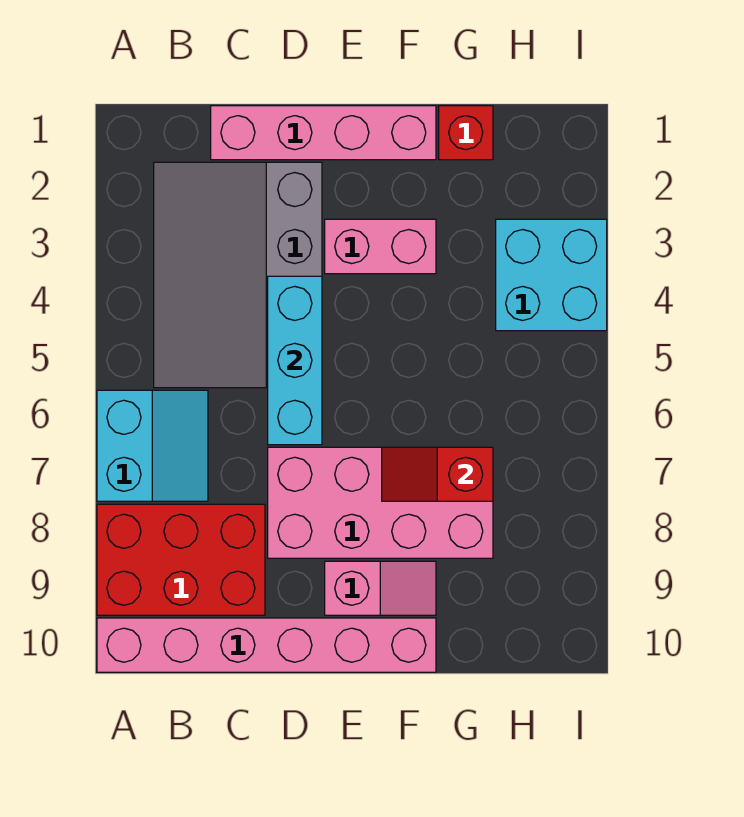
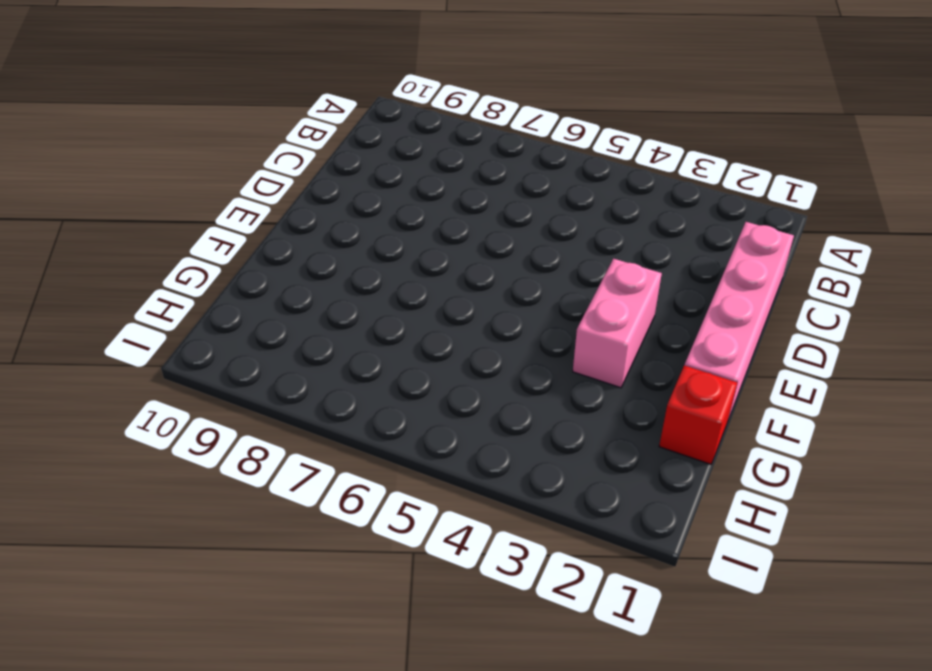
none -> cyan slope A6:B7 level 1 top A
none -> red brick A8:C9 level 1
none -> pink brick A10:F10 level 1

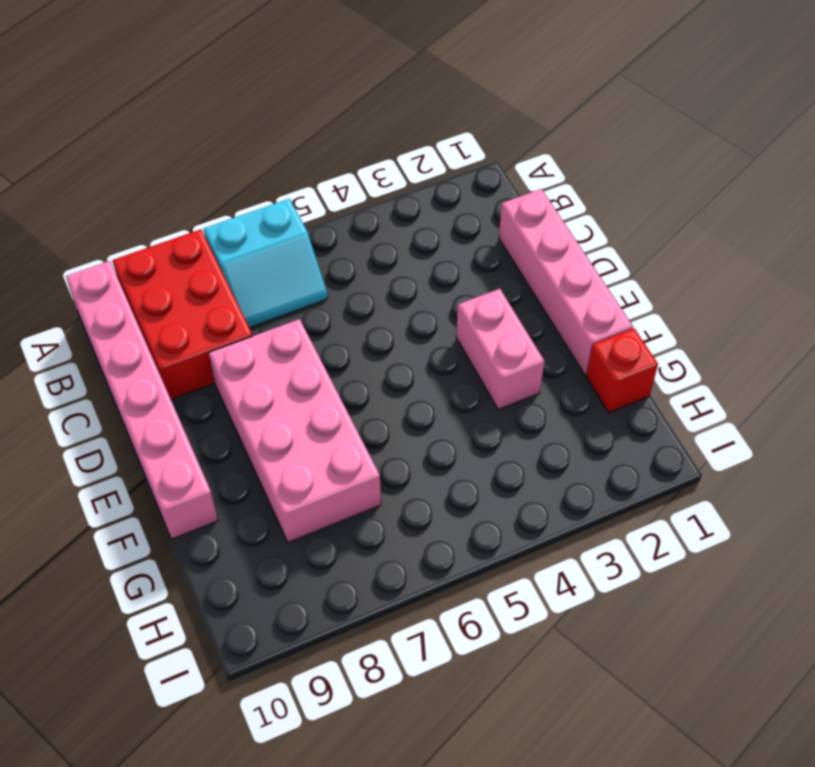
none -> grey slope B2:D5 level 1 top D
none -> pink slope E9:F9 level 1 top E
none -> cyan brick H3:I4 level 1

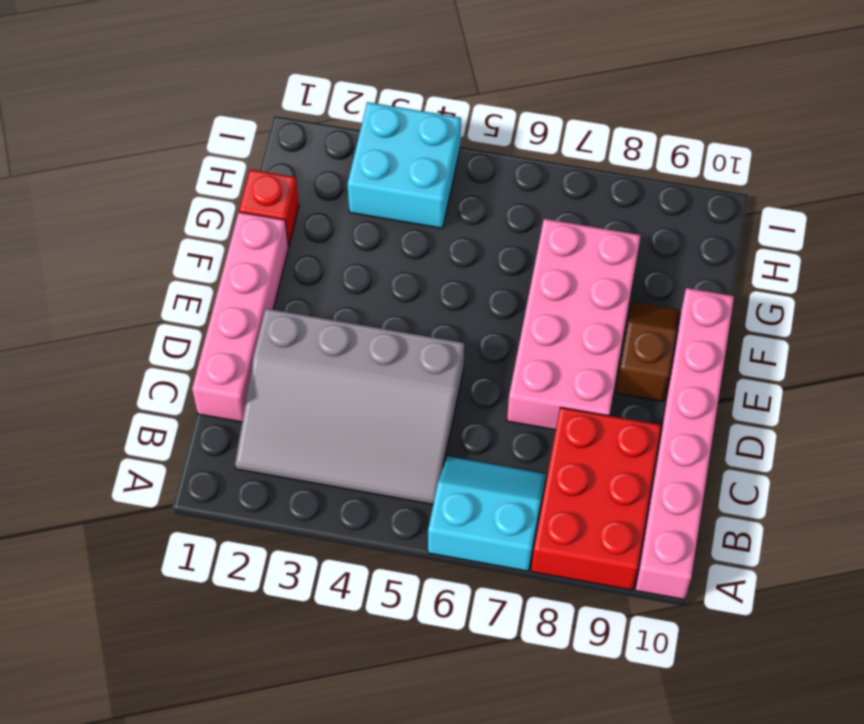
brown slope E9:F9 level 1 top E -> pink slope E9:F9 level 1 top E
none -> pink brick E3:F3 level 1
none -> cyan brick D4:D6 level 2
none -> red slope F7:G7 level 2 top G

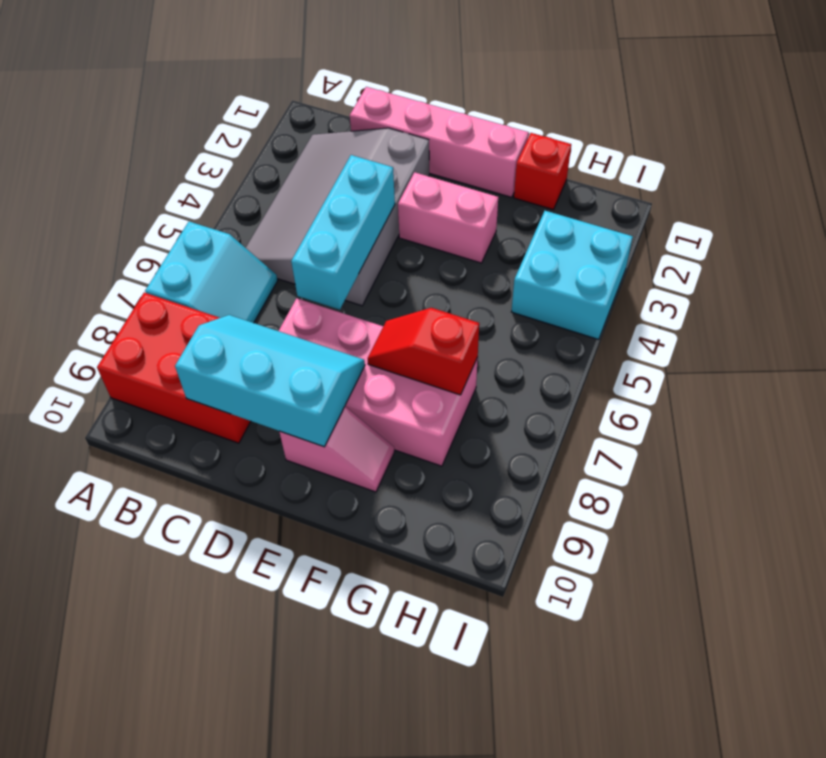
cyan slope C8:E9 level 2 top 9 -> none
none -> pink brick A10:F10 level 1

